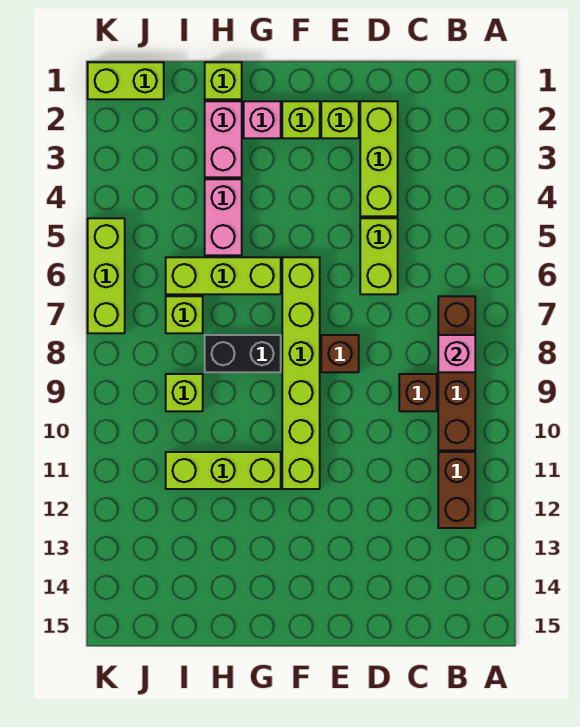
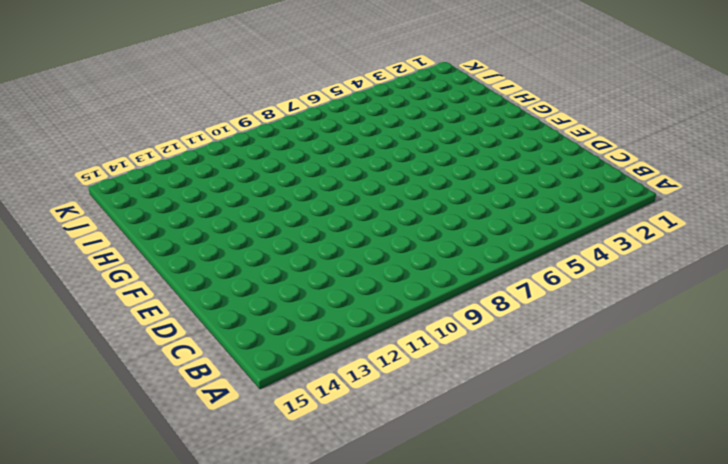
none -> brown brick B7:B10 level 1
none -> brown brick B11:B12 level 1
none -> brown brick C9 level 1

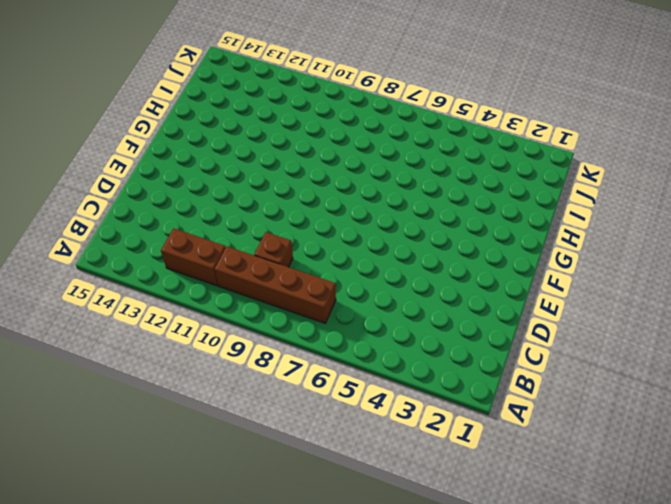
none -> lime brick D2:D4 level 1
none -> lime brick D5:D6 level 1
none -> lime brick E2 level 1

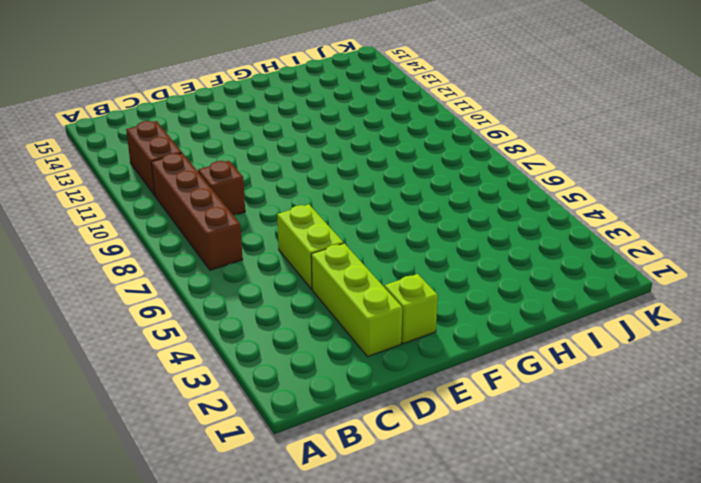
none -> brown brick E8 level 1
none -> lime brick F2 level 1
none -> lime brick F6:F11 level 1

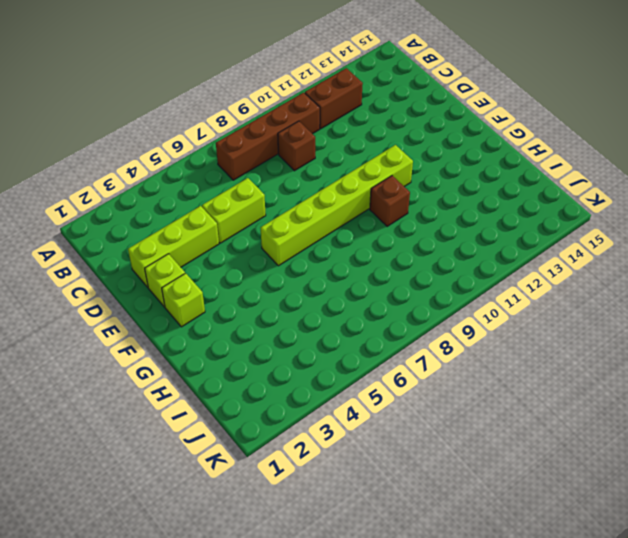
brown brick G10 level 1 -> brown brick E8 level 1
none -> pink brick G2 level 1
none -> lime brick G6:I6 level 1
none -> black brick G8:H8 level 1

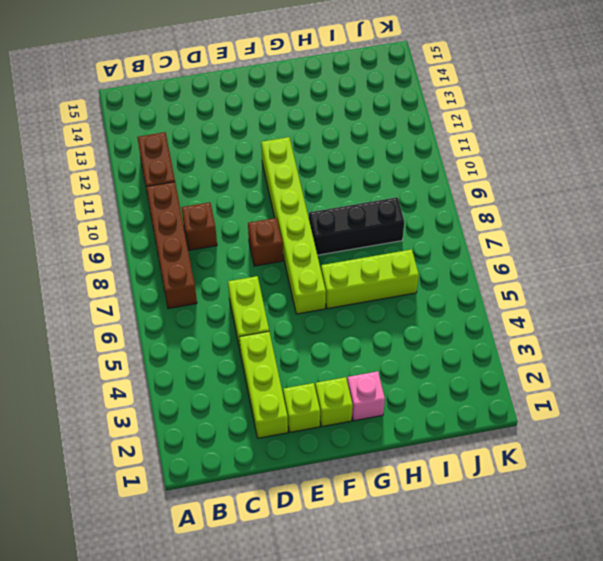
black brick G8:I8 level 1 -> black brick G8:H8 level 1
none -> lime brick G11:I11 level 1
none -> lime brick H1 level 1
none -> pink brick H2:H3 level 1

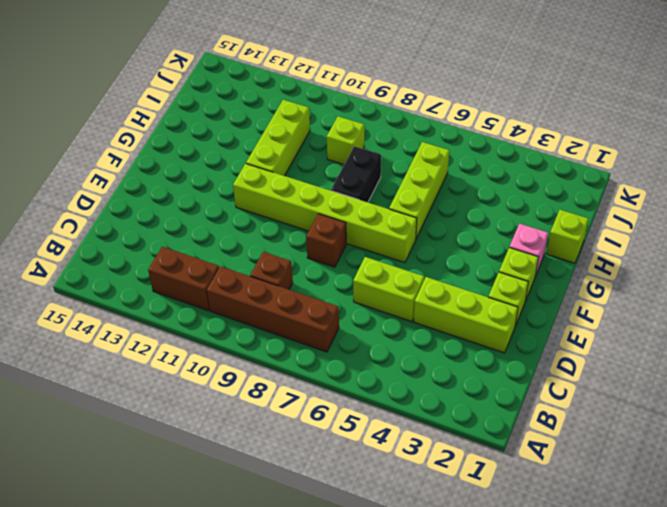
none -> pink brick H2:H3 level 1
none -> pink brick H4:H5 level 1
none -> lime brick I7 level 1

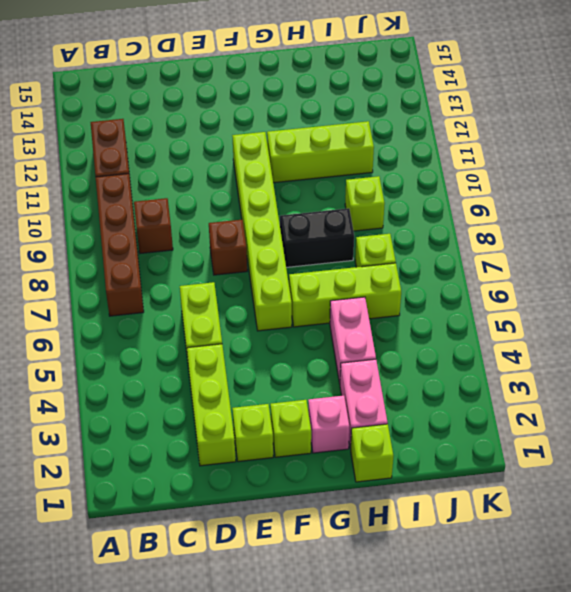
none -> lime brick J1:K1 level 1
none -> lime brick K5:K7 level 1
none -> pink brick B8 level 2

